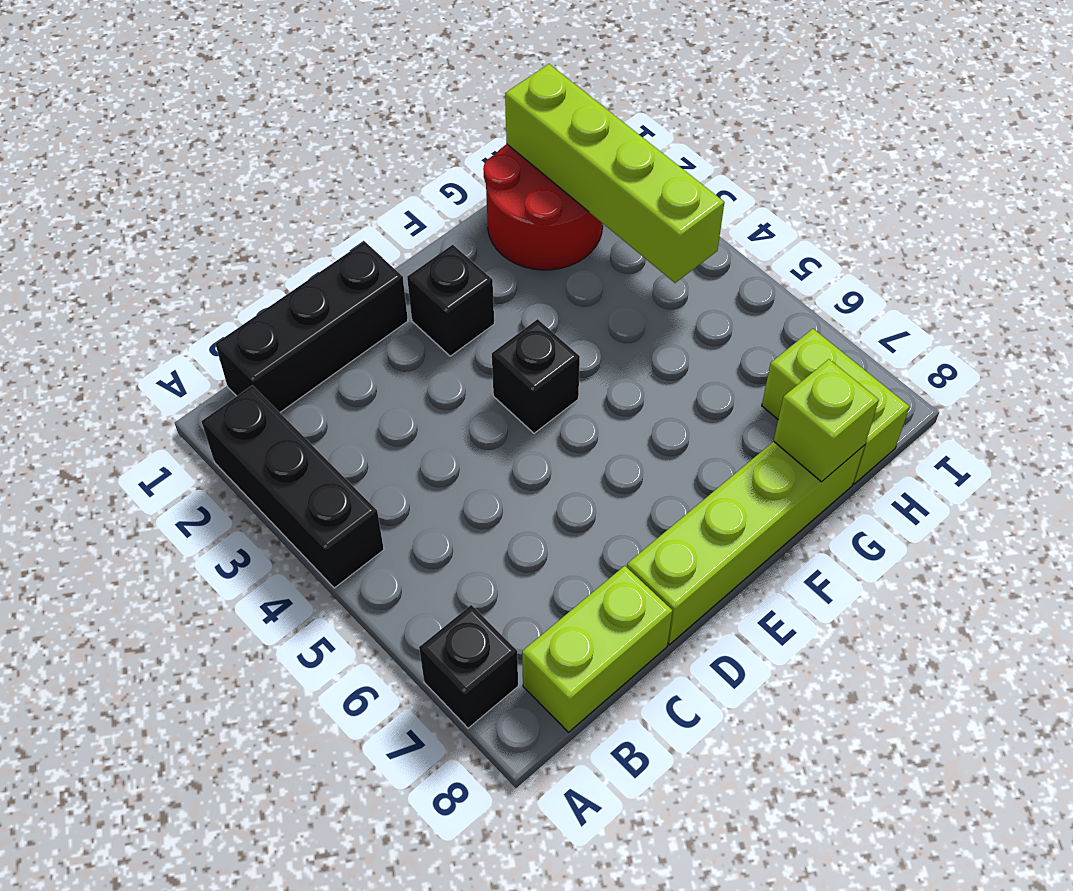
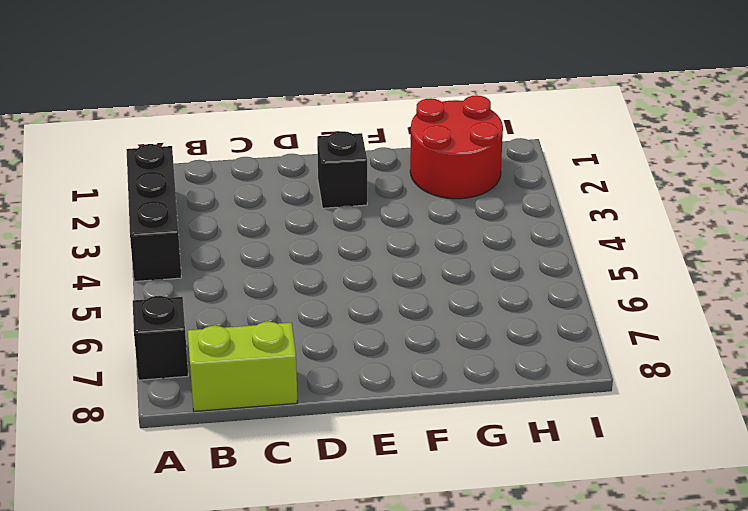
none -> black brick B1:D1 level 1
none -> lime brick D8:G8 level 1

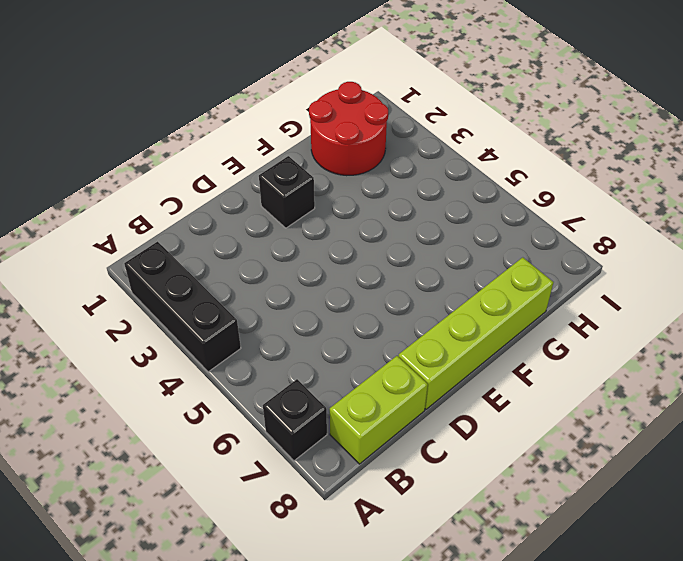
none -> black brick B1:D1 level 1
none -> black brick E4 level 1

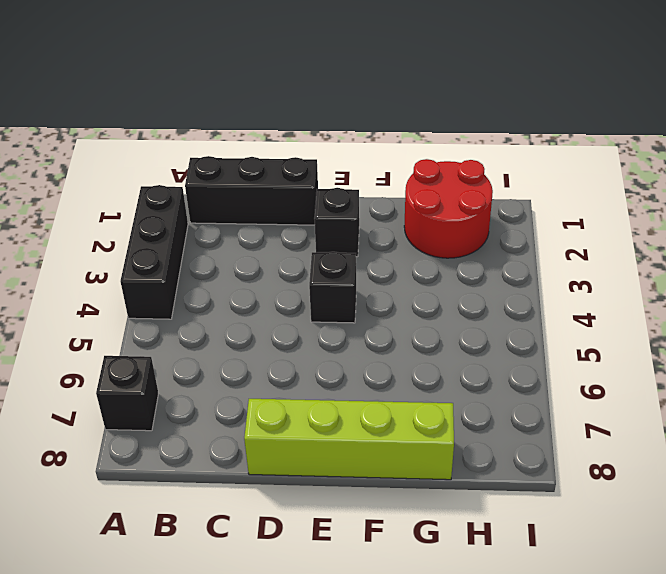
none -> lime brick B8:C8 level 1
none -> lime brick H7:H8 level 1

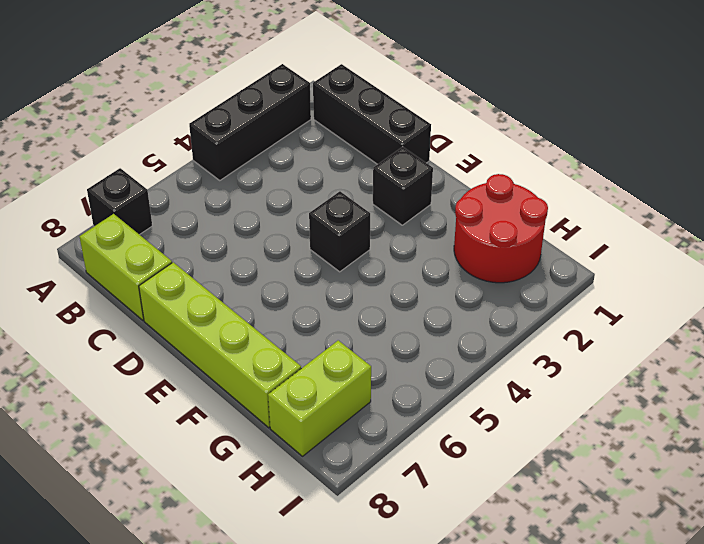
none -> lime brick G8 level 2
none -> lime brick H1:H4 level 2

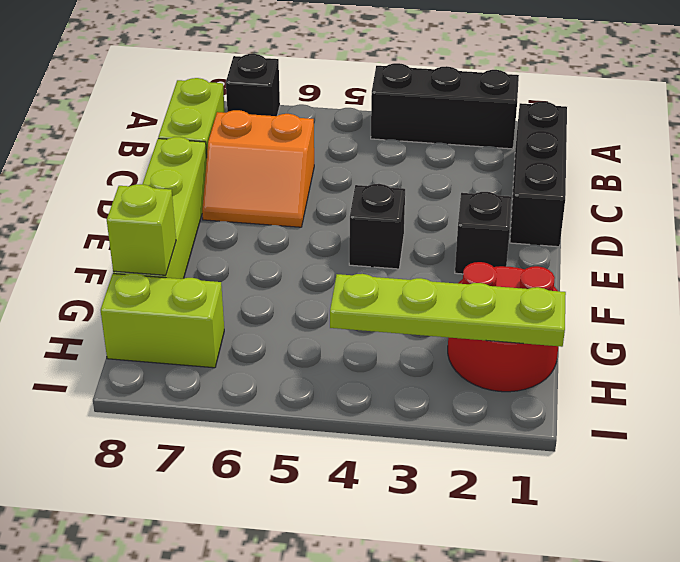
orange slope C6:D7 level 1 top C -> none
lime plate H1:H4 level 2 -> lime brick H1:H4 level 2

